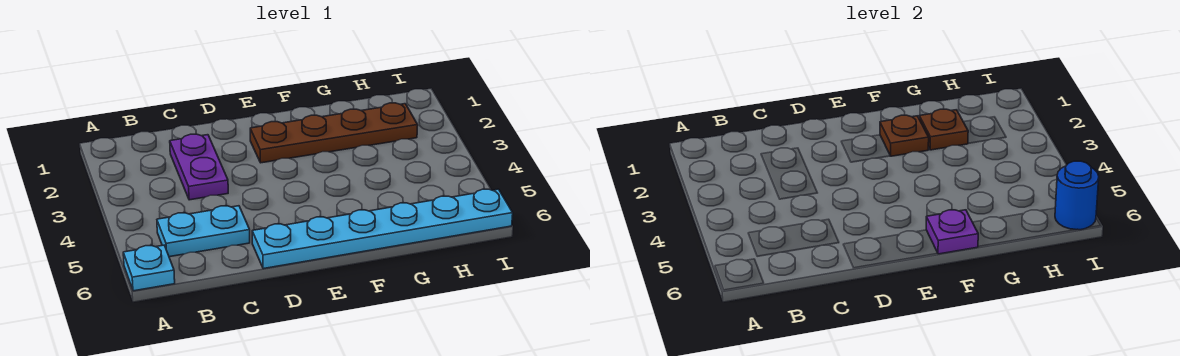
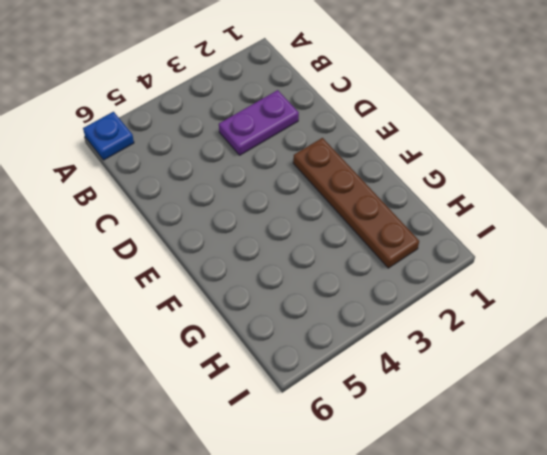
blue plate A6 level 1 -> cyan plate A6 level 1
none -> cyan plate B5:C5 level 1
none -> cyan plate D6:I6 level 1

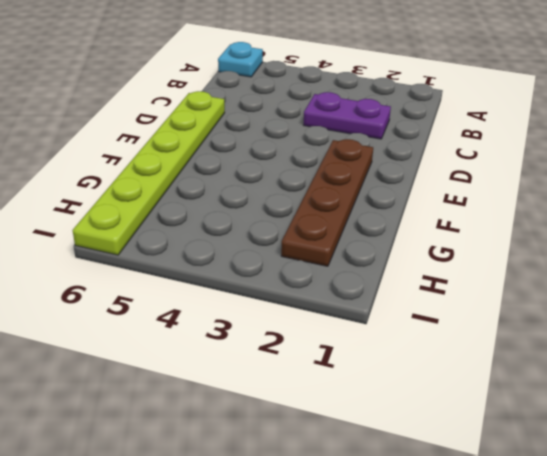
lime plate D6:I6 level 1 -> cyan plate D6:I6 level 1
none -> cyan plate B5:C5 level 1
none -> brown plate F2 level 2

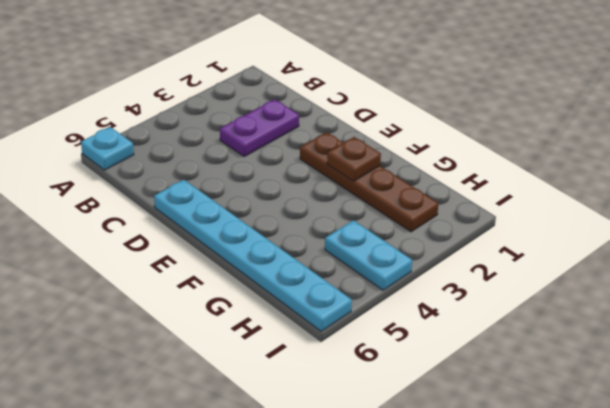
cyan plate H4:I4 level 1 -> cyan plate B5:C5 level 1
none -> purple plate F6 level 2
none -> brown plate G2 level 2

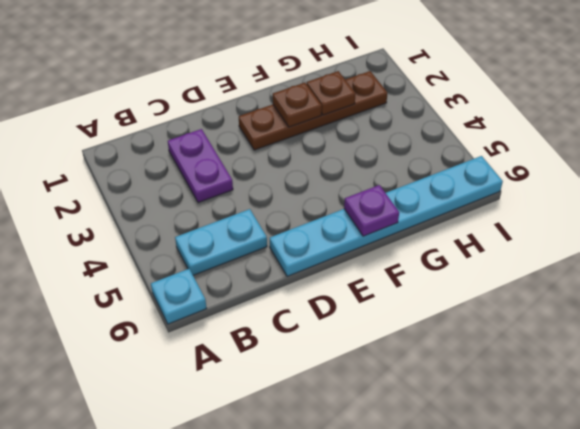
none -> blue round brick I6 level 2

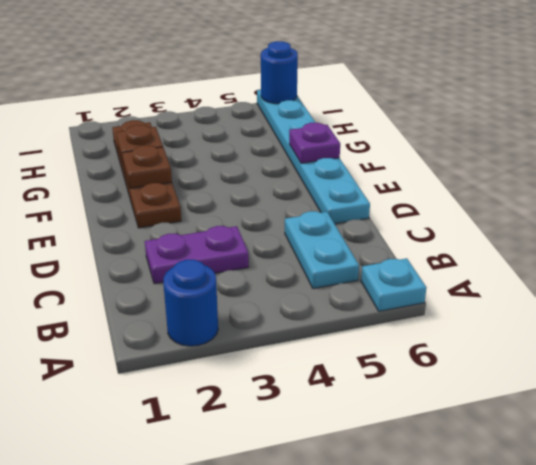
blue round brick A2 level 1 -> none

